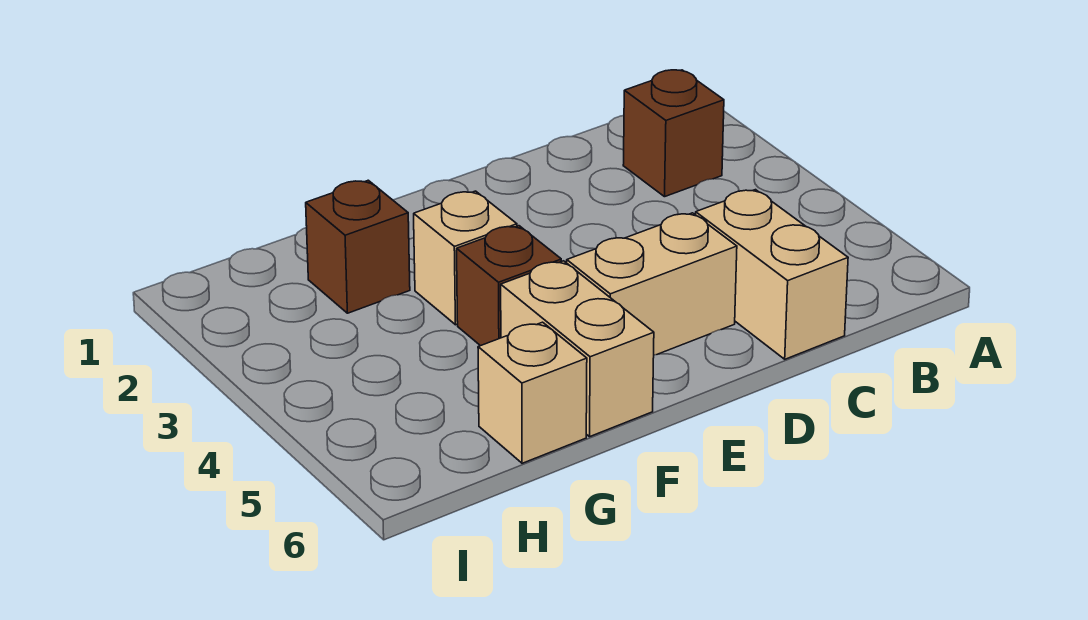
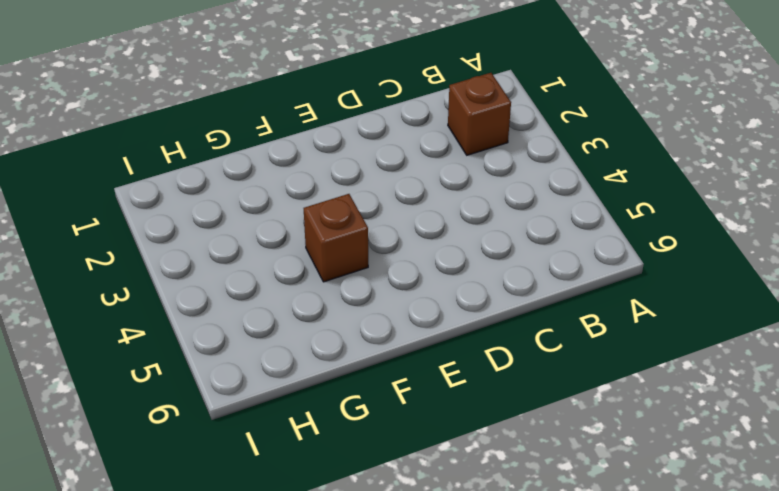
none -> tan brick C5:C6 level 1
none -> tan brick D5:E5 level 1

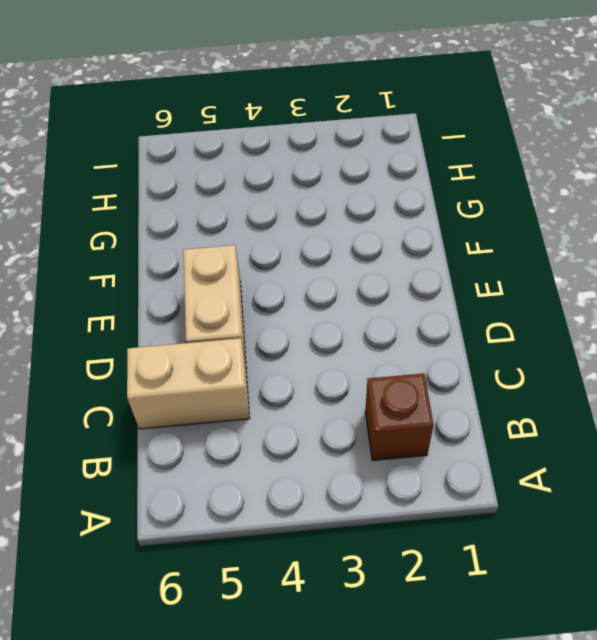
none -> tan brick F3 level 1
none -> brown brick F4 level 1

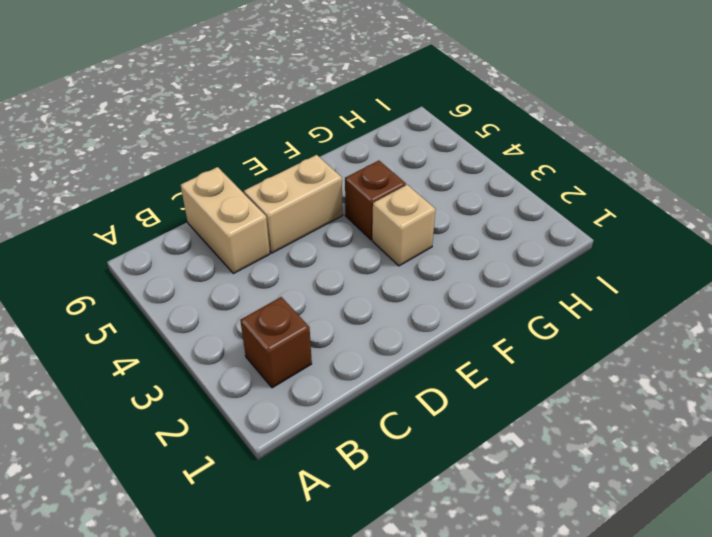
none -> tan brick F5:F6 level 1
none -> brown brick G2 level 1

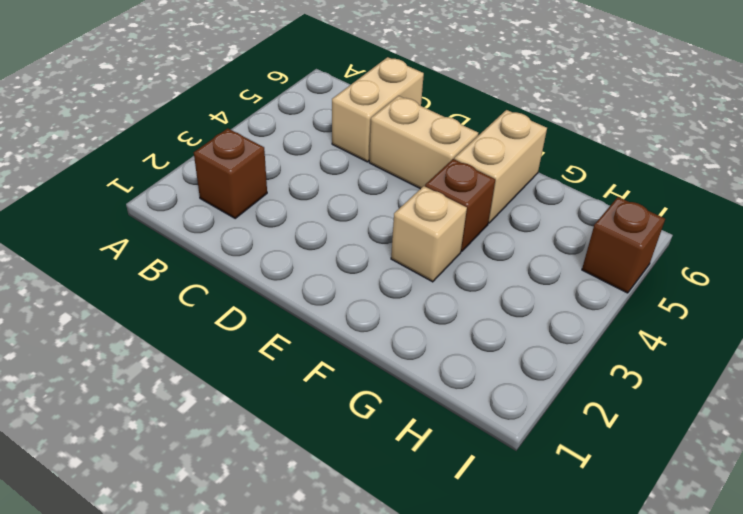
brown brick I5 level 1 -> brown brick G2 level 1
none -> tan brick G6 level 1

